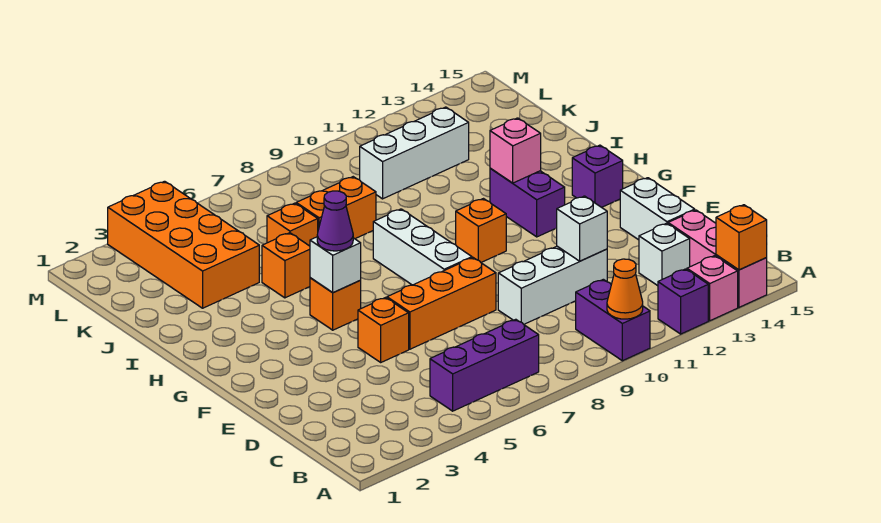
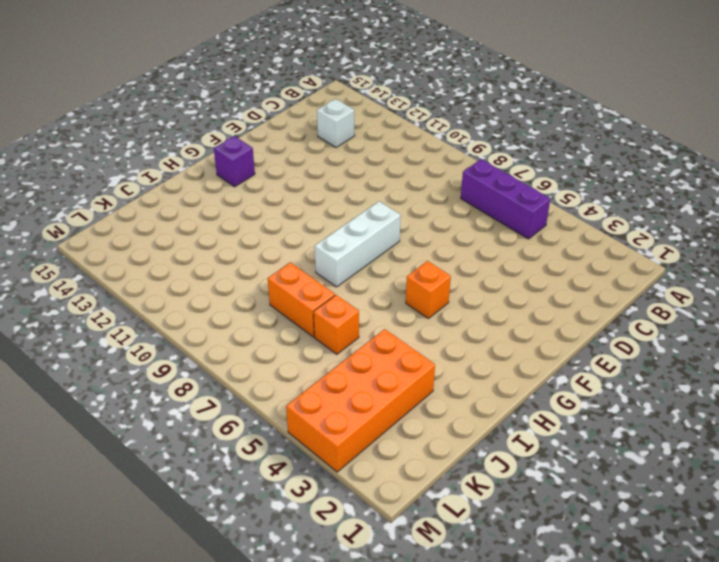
none -> purple brick A10:B10 level 1
none -> purple brick A12 level 1
none -> pink brick A13 level 1

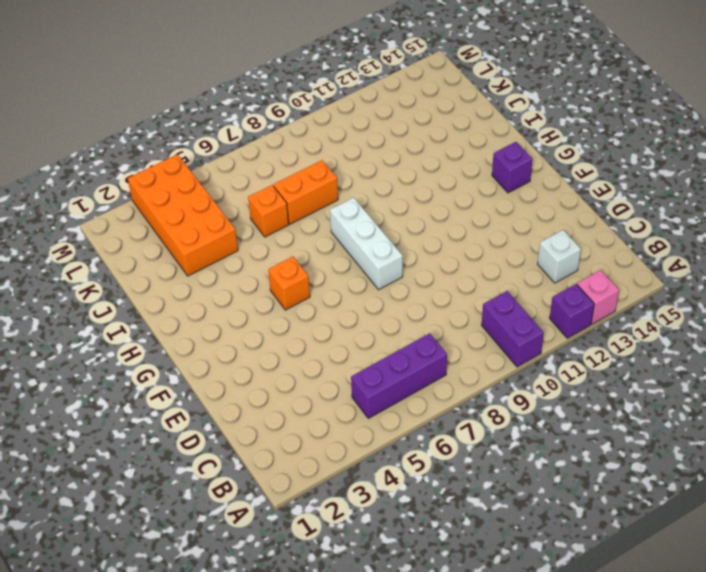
none -> pink brick A14:C14 level 1
none -> white brick D9:D11 level 1
none -> white brick D14:E14 level 1

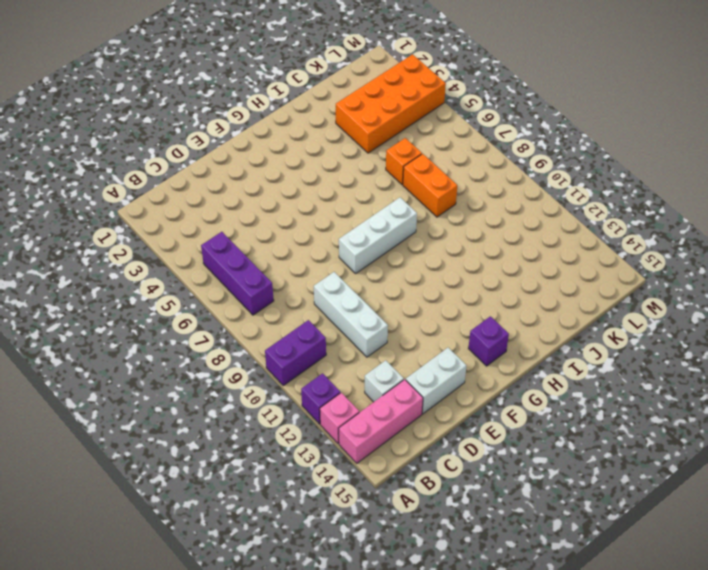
none -> orange brick E5 level 1
none -> orange brick E6:E8 level 1
none -> orange brick G5 level 1

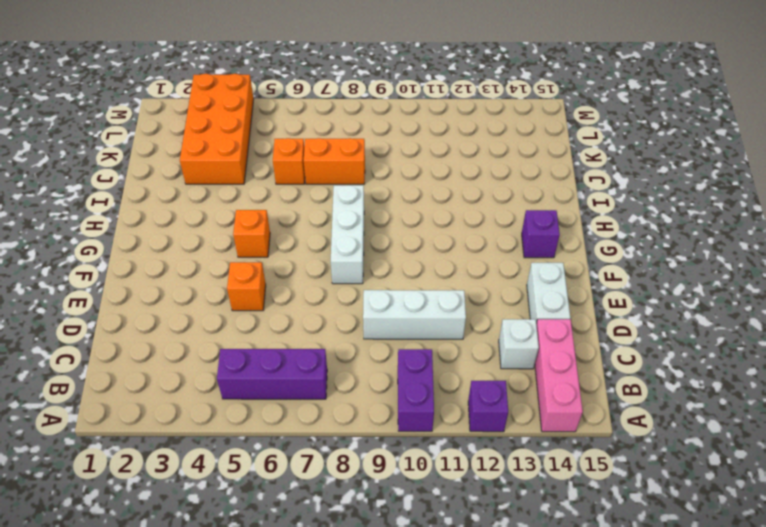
none -> pink brick A13 level 1
none -> orange brick E6:E8 level 1
none -> orange brick G10 level 1

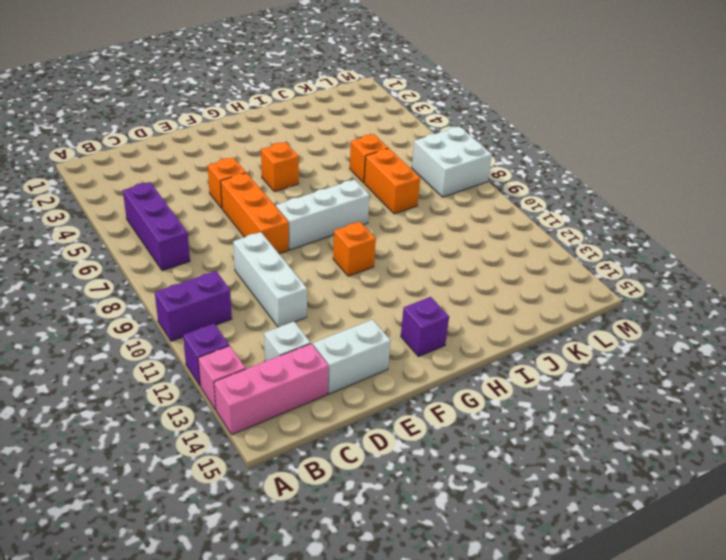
white brick L7:M8 level 1 -> none
none -> purple brick G12:H12 level 1
none -> orange brick I5 level 1
none -> orange brick J3:M4 level 1

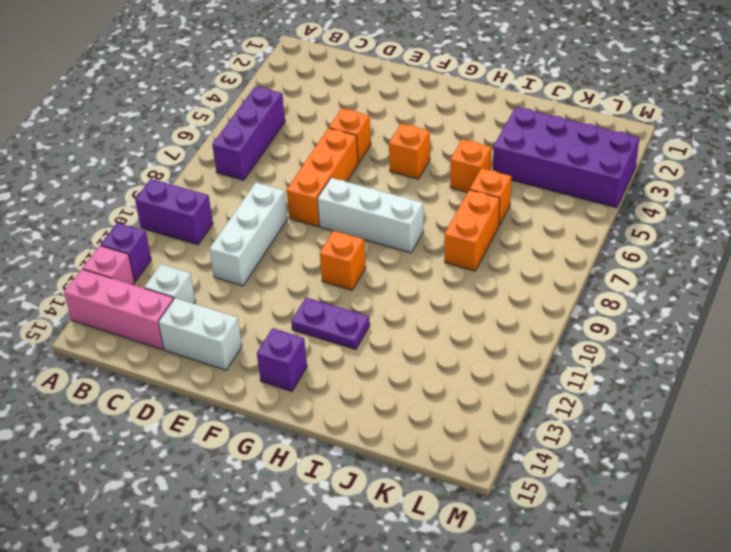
purple plate G12:H12 level 1 -> purple brick G12:H12 level 1
purple brick J3:M4 level 1 -> orange brick J3:M4 level 1
none -> white brick K10:K12 level 1
none -> orange cone A10 level 2
none -> orange brick A14 level 2

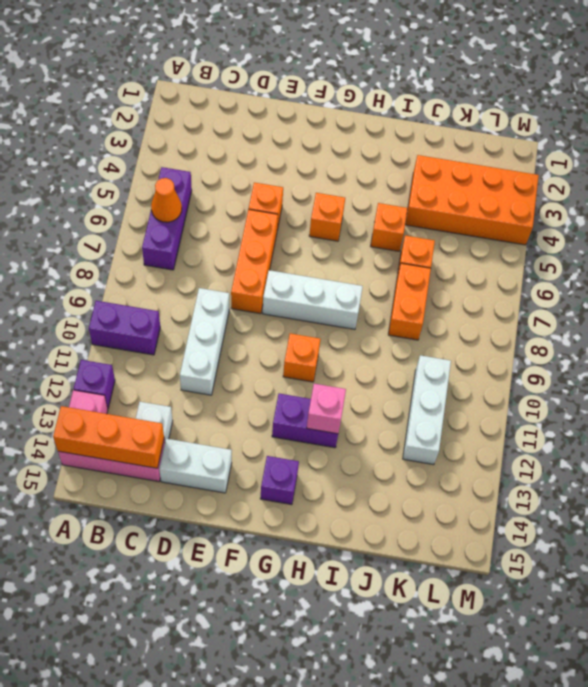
orange brick A14:C14 level 2 -> orange brick A14 level 2
orange cone B6 level 2 -> orange cone A10 level 2
none -> white brick D11 level 2
none -> white brick G5 level 2
none -> purple cone G5 level 3

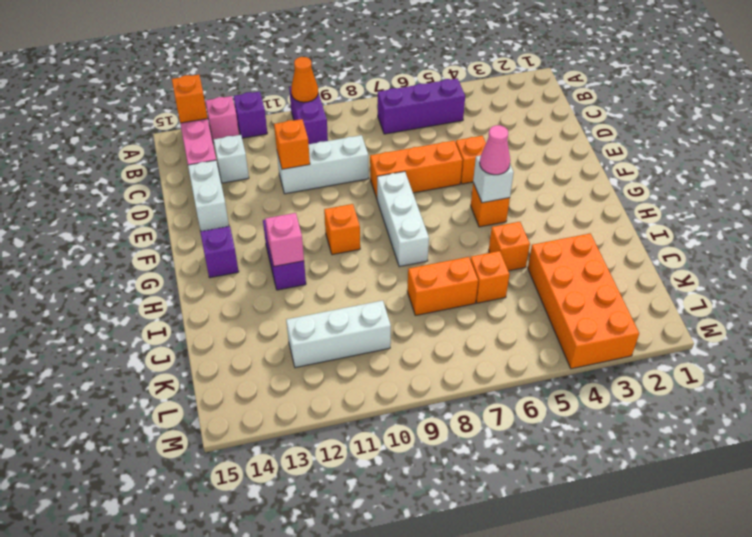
orange brick D11 level 2 -> white brick D11 level 2
pink cone G5 level 3 -> purple cone G5 level 3

